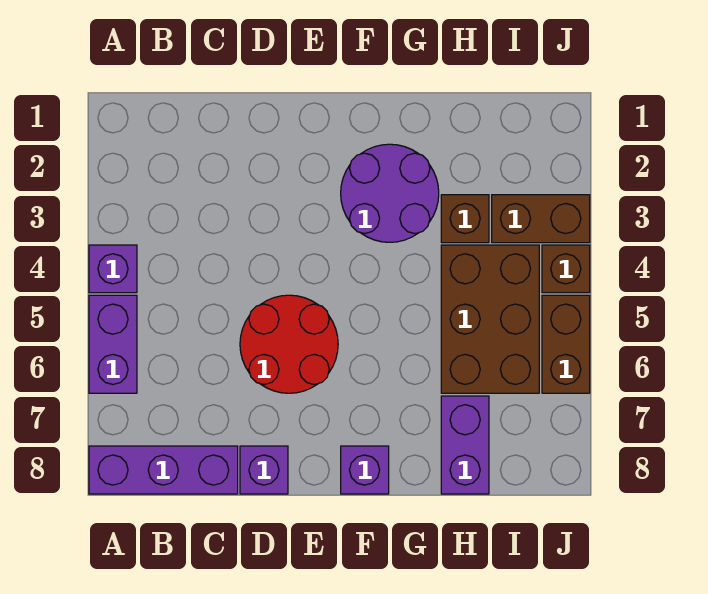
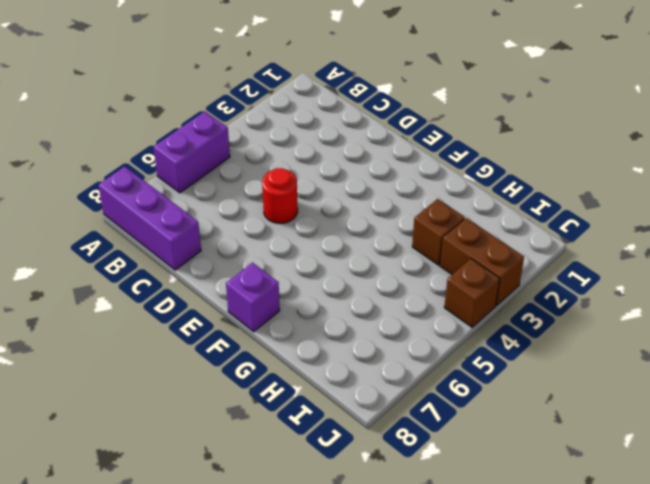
red round brick D5 level 1 -> red round brick D5:E6 level 1
none -> purple brick A4 level 1
none -> purple brick D8 level 1
none -> purple round brick F2:G3 level 1

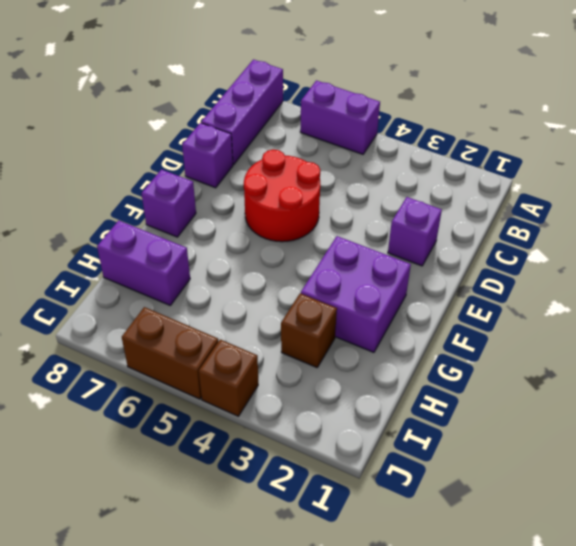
purple brick D2 level 1 -> purple brick A4 level 1
purple brick F2:G3 level 1 -> purple round brick F2:G3 level 1
none -> brown brick H4:I6 level 1
none -> brown brick I3:J3 level 1

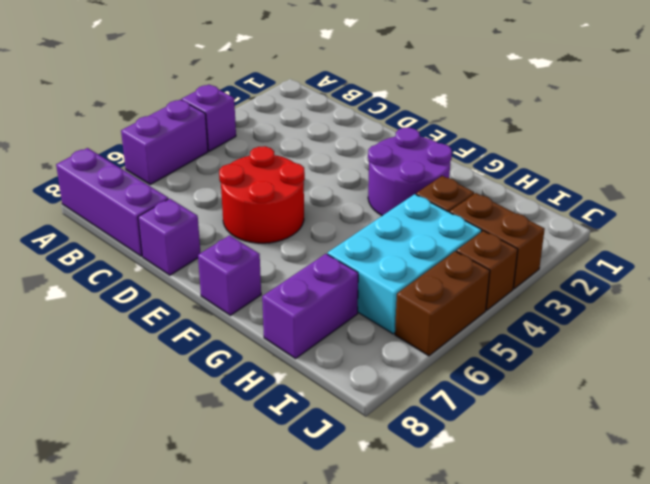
cyan brick H4:I6 level 1 -> brown brick H4:I6 level 1

